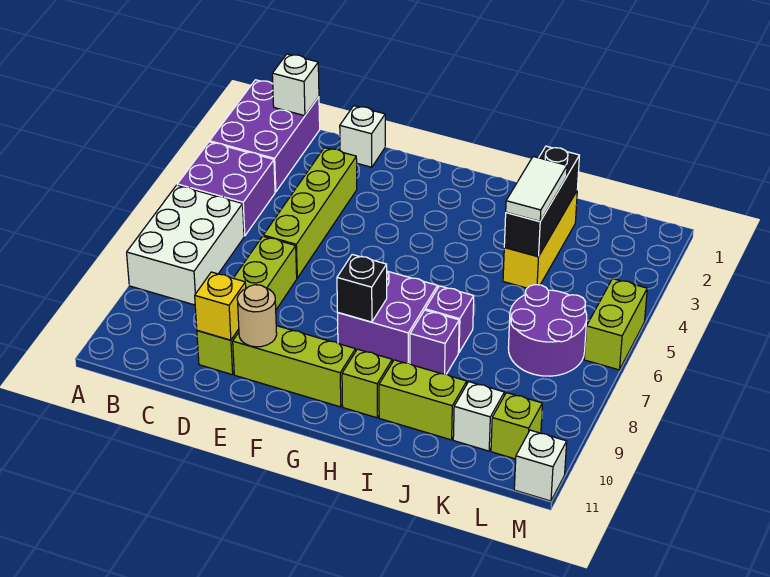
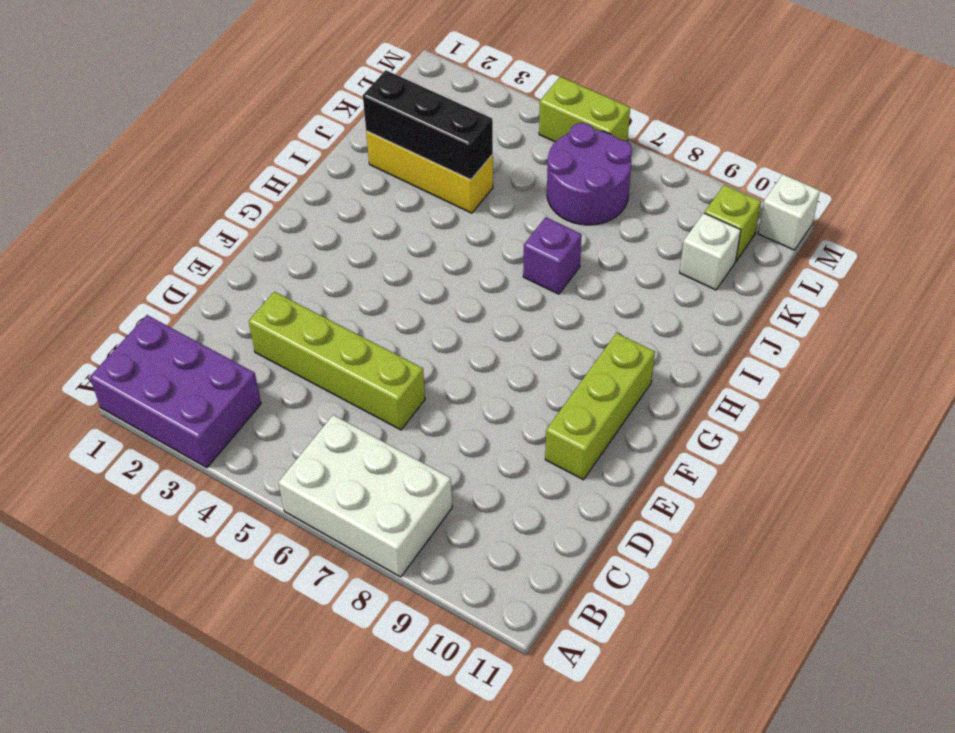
none -> purple brick A4:B5 level 1
none -> white brick D1 level 1
none -> lime brick D7:D10 level 1

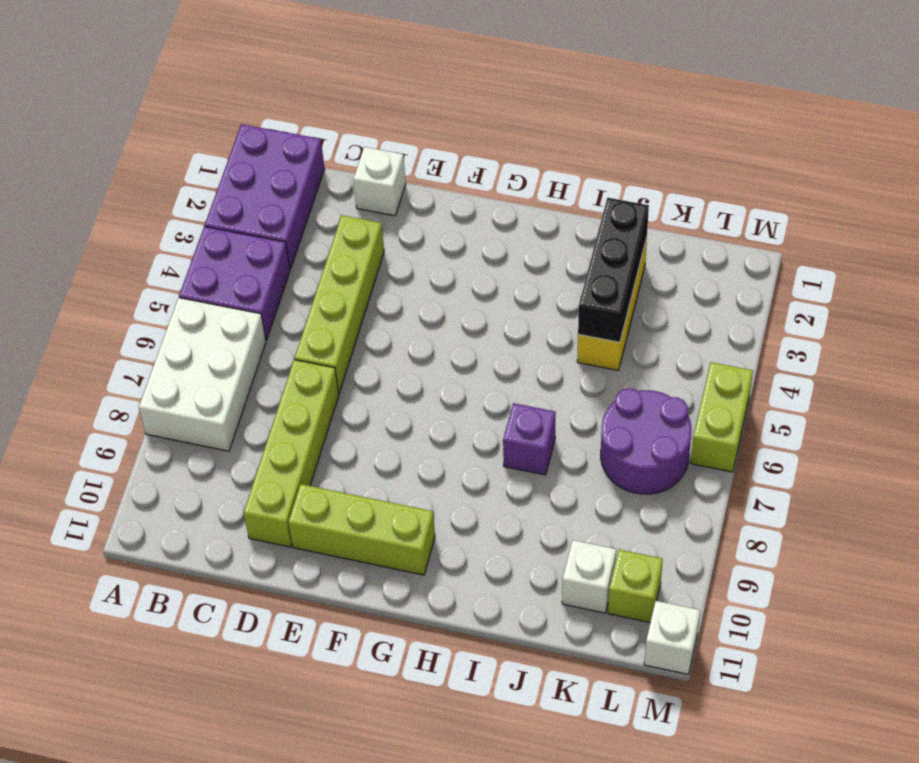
none -> purple brick G7:H8 level 1
none -> lime brick H10 level 1
none -> purple brick I8 level 1

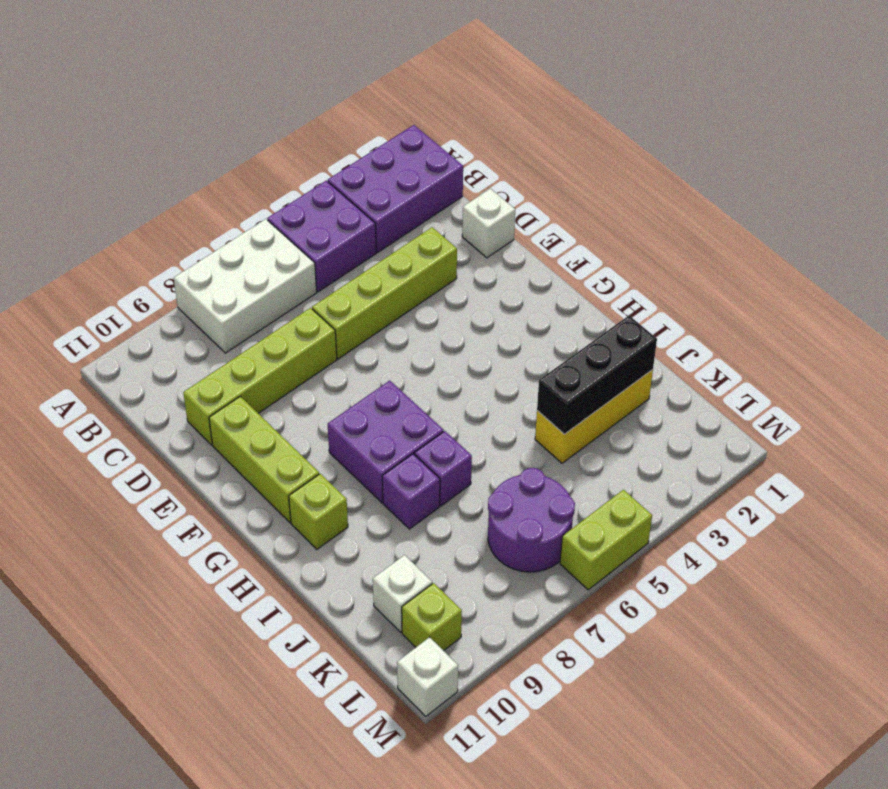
none -> lime brick I10:J10 level 1
none -> white brick B1 level 2
none -> yellow brick D10 level 2

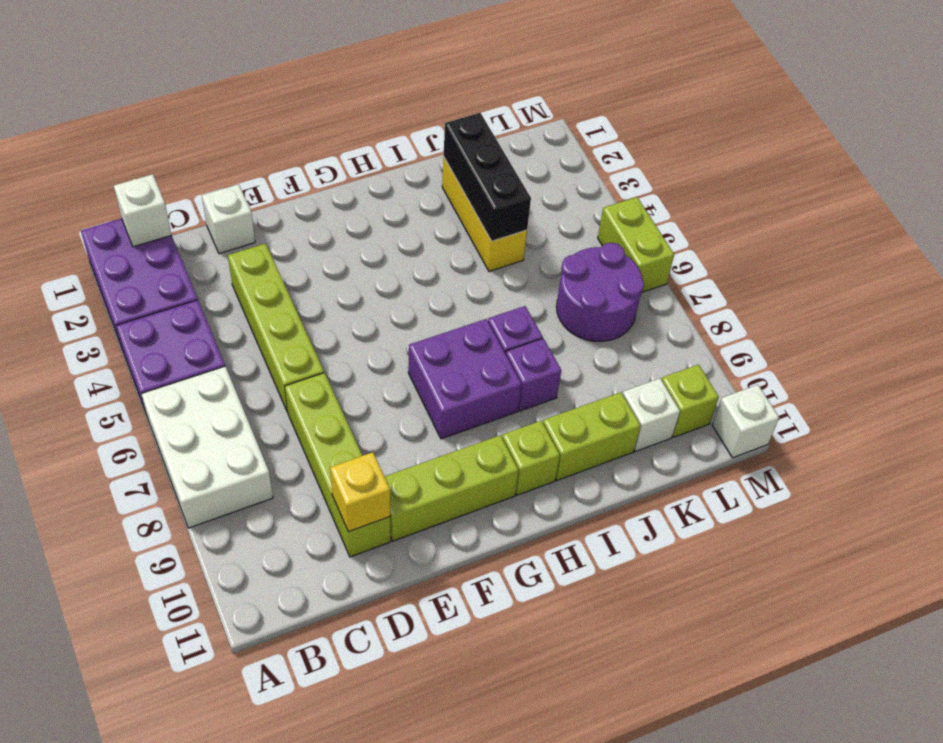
none -> tan round brick E10 level 2
none -> black brick G8 level 2
none -> white tile J3:J4 level 3

